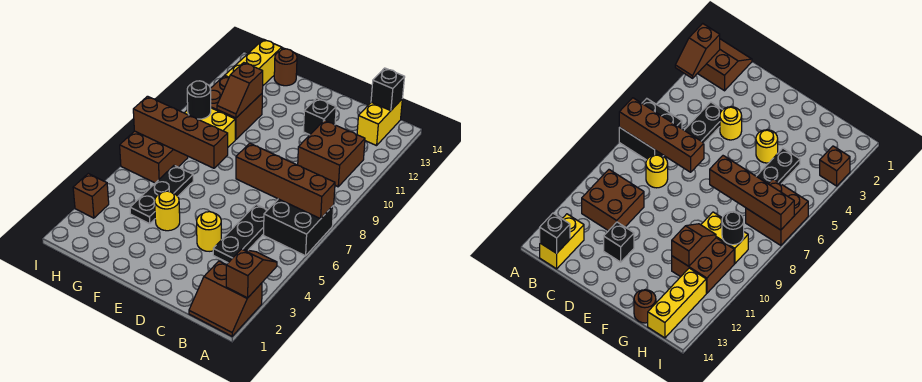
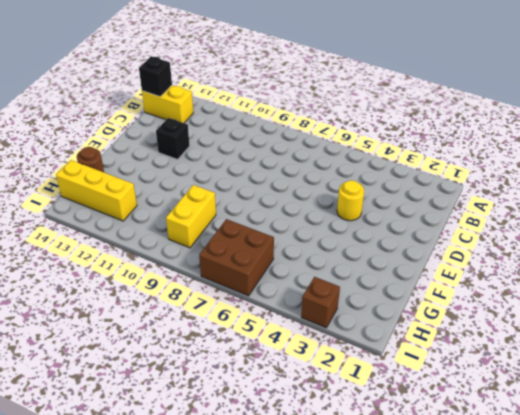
none -> brown slope A1:B2 level 1 top 2
none -> black brick A6:B7 level 1
none -> brown brick B10:C11 level 1

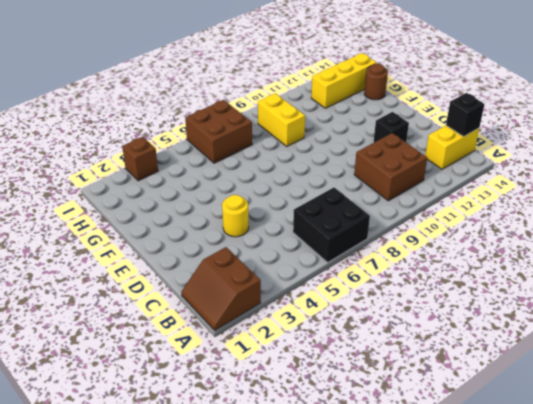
none -> black plate C4:C6 level 1
none -> yellow round brick C8 level 1
none -> yellow round brick F4 level 1

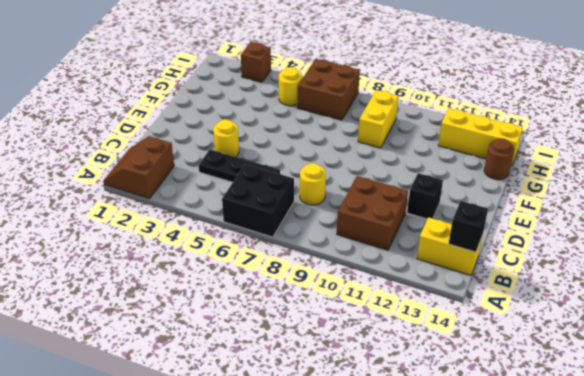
yellow round brick H5 level 1 -> yellow round brick F4 level 1
none -> black plate G4:G6 level 1
none -> brown brick G10:H11 level 1
none -> brown slope A2:A3 level 2 top 2

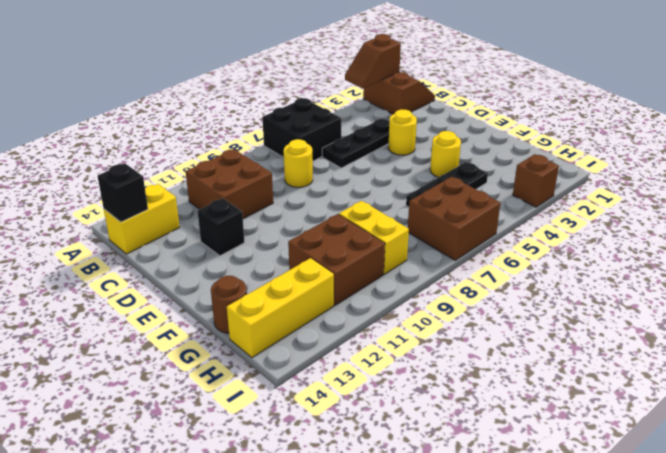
none -> brown brick A7:D7 level 2
none -> brown brick F7:I7 level 2
none -> brown slope G10:G11 level 2 top 11

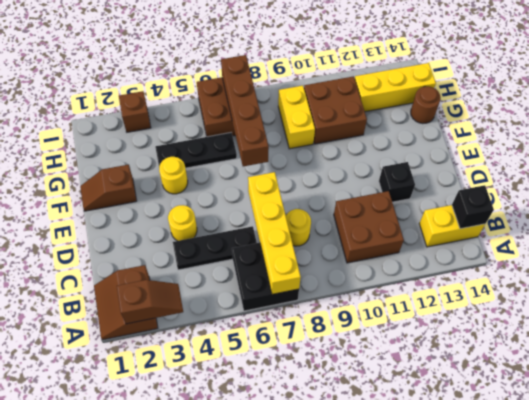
yellow brick A7:D7 level 2 -> brown brick A7:D7 level 2
brown slope F1:F2 level 1 top 2 -> brown slope G10:G11 level 2 top 11
none -> black round brick H9 level 2

